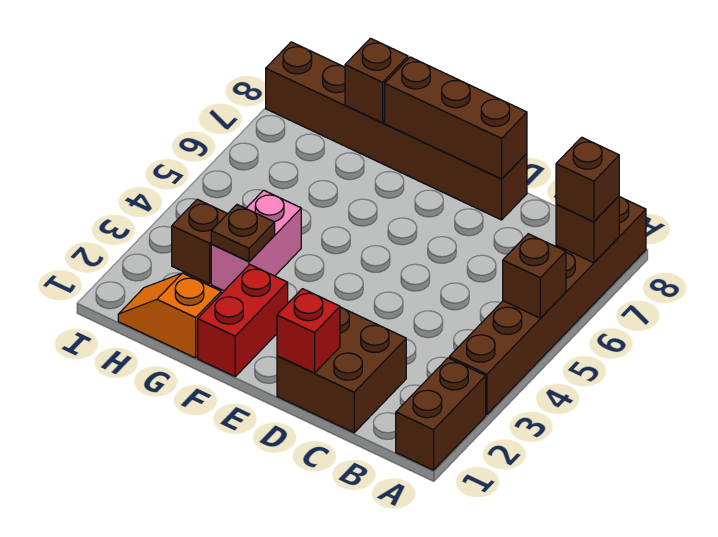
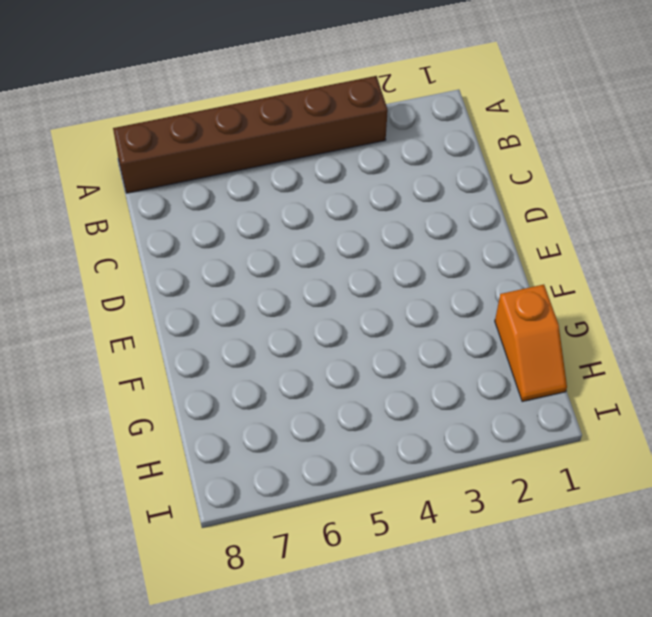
none -> brown brick A1:A2 level 1
none -> brown brick C1:D2 level 1
none -> brown brick D8:I8 level 1

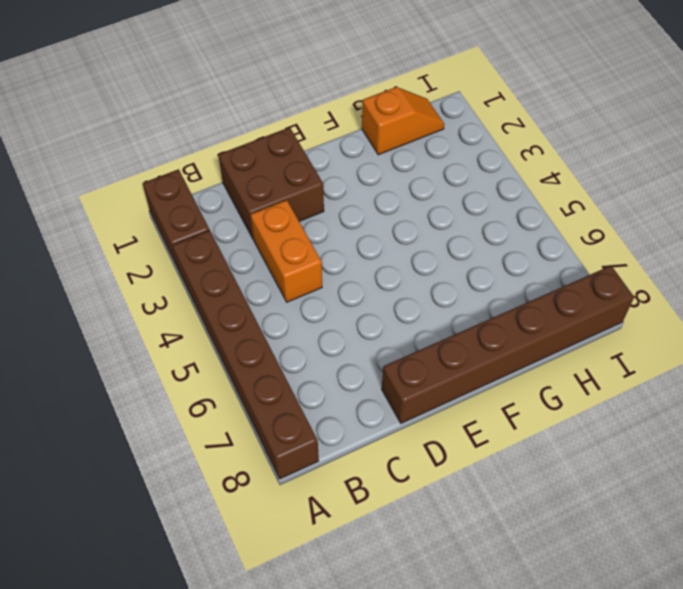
orange brick C3:C4 level 1 -> none
none -> red brick F1:F2 level 1
none -> pink brick G3:G4 level 1
none -> brown brick H3 level 1

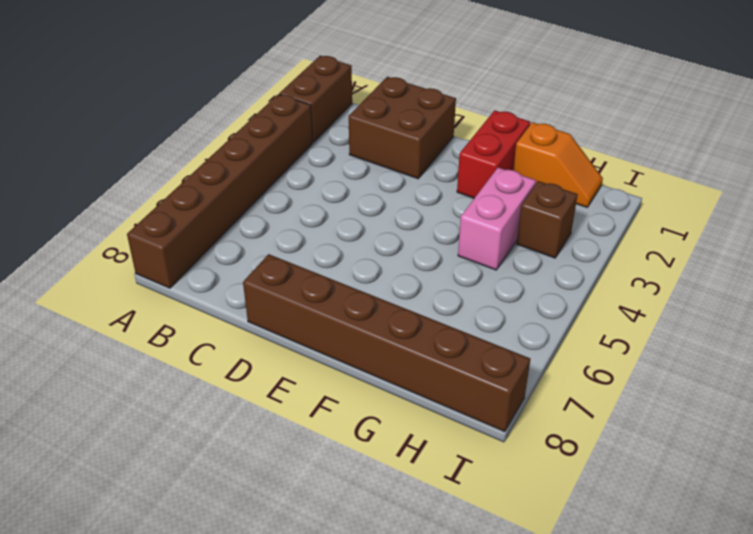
none -> brown brick A5 level 2
none -> brown brick A7 level 2
none -> red brick D1 level 2

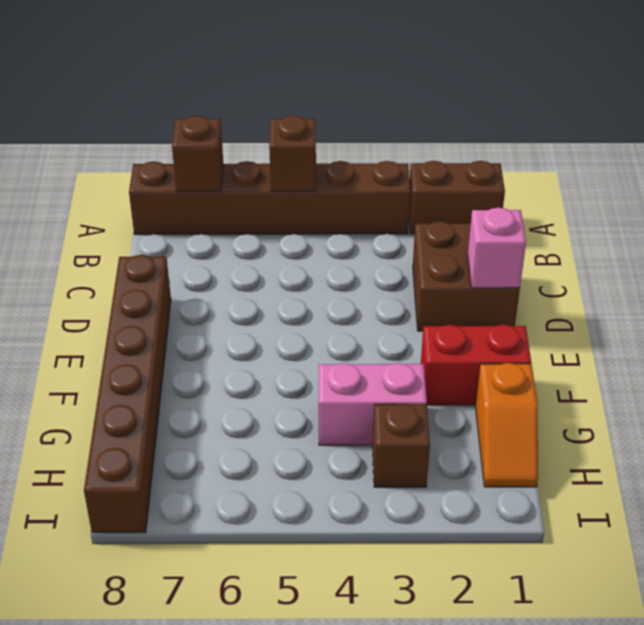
pink brick D1 level 2 -> red brick D1 level 2
none -> brown brick D8:F8 level 2
none -> brown plate G3 level 2
none -> brown brick G8 level 2

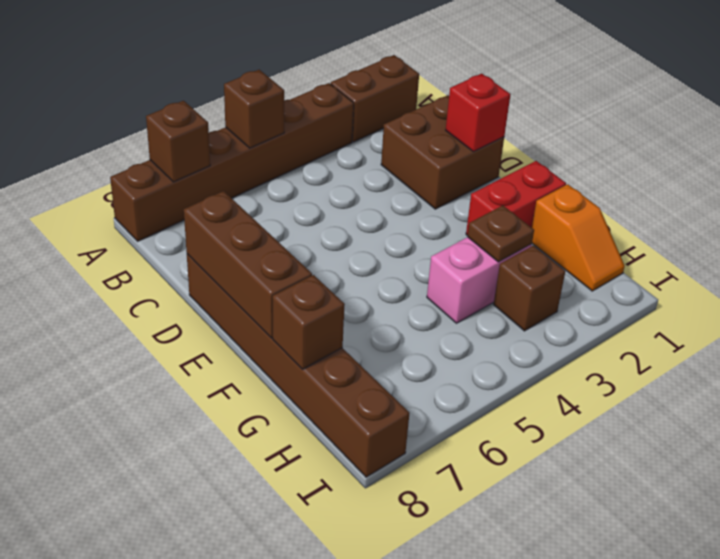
none -> brown brick A7 level 3

